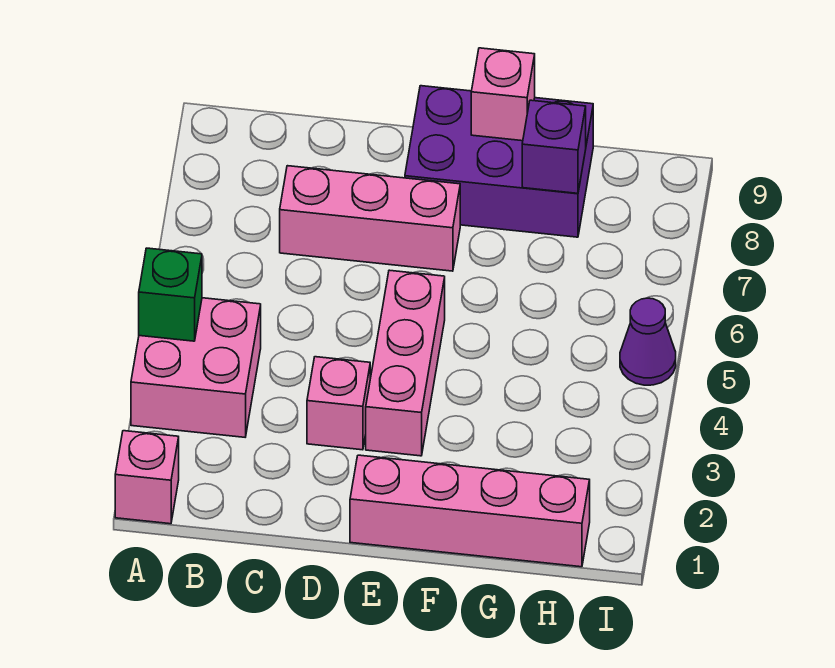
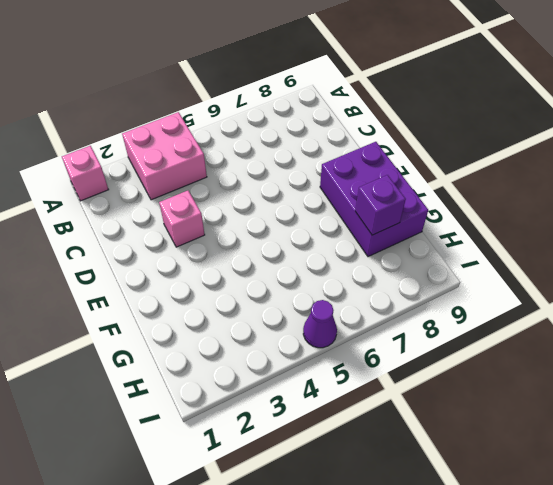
none -> pink brick C7:E7 level 1
none -> pink brick E1:H1 level 1

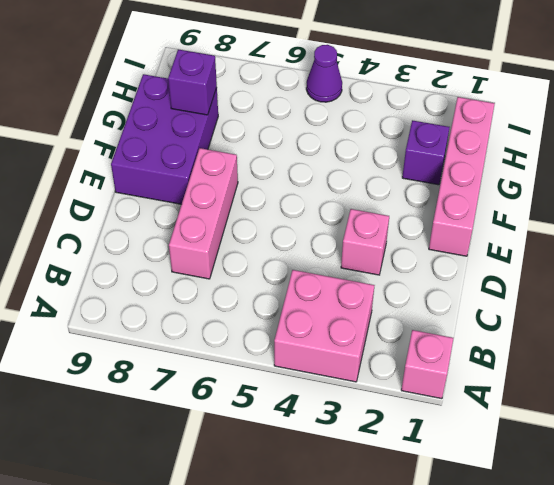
purple brick G2 level 1 -> none
none -> pink brick E3:E5 level 1
none -> green brick A4 level 2

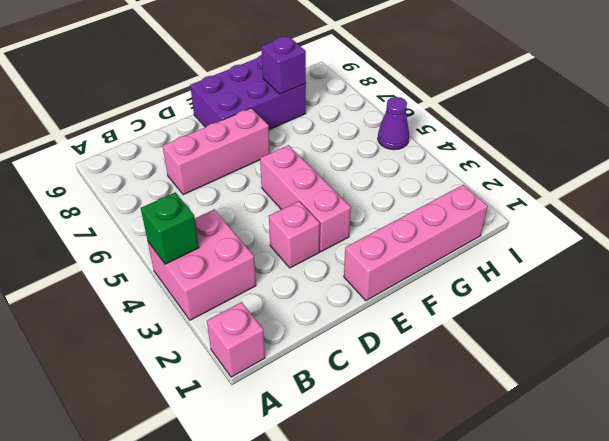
none -> pink brick F9 level 2

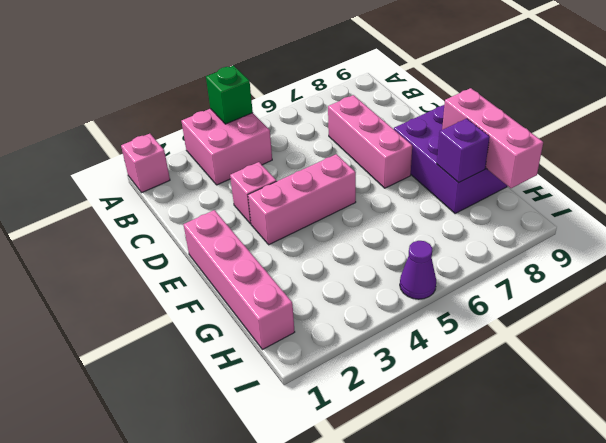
pink brick F9:H9 level 2 -> pink brick F9 level 2

